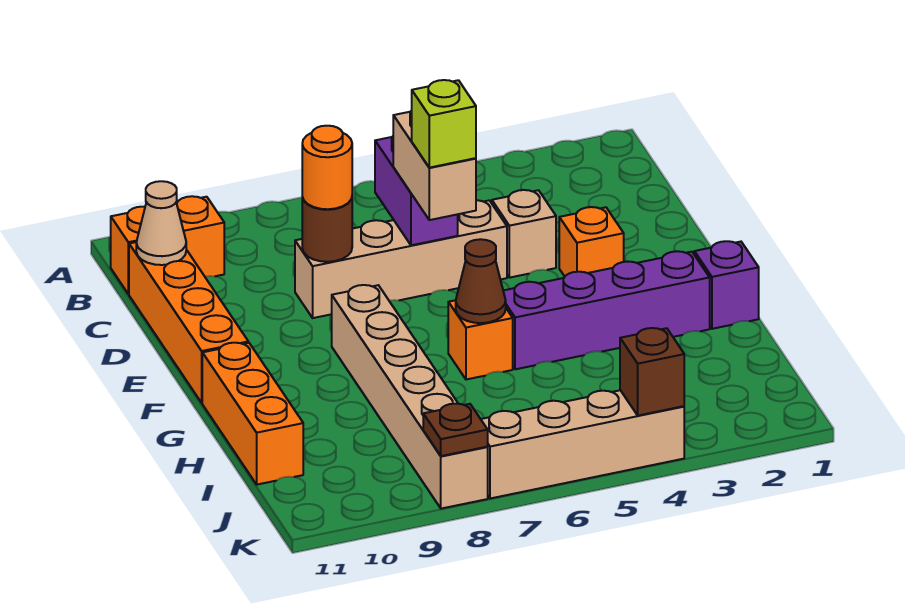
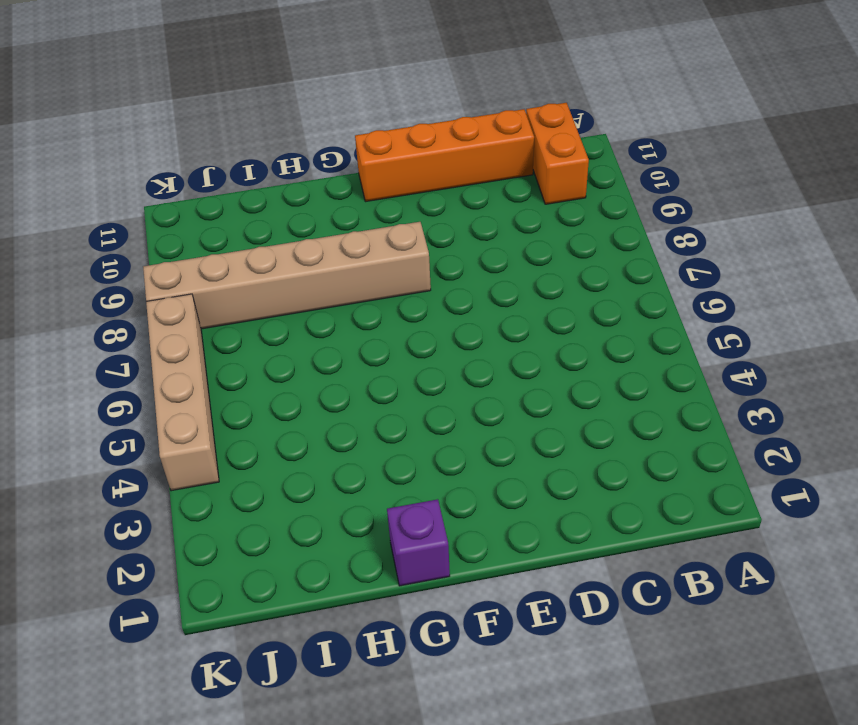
none -> tan brick D4 level 1
none -> tan brick D5:D8 level 1
none -> orange brick E3 level 1

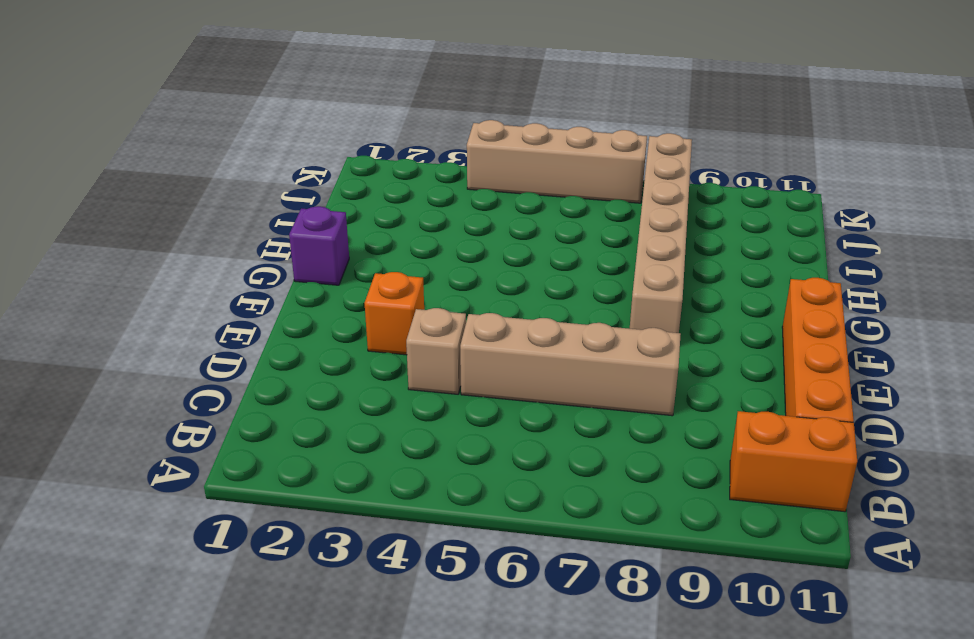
none -> purple brick G2:G5 level 1
none -> orange brick G6 level 1
none -> orange brick G11:I11 level 1

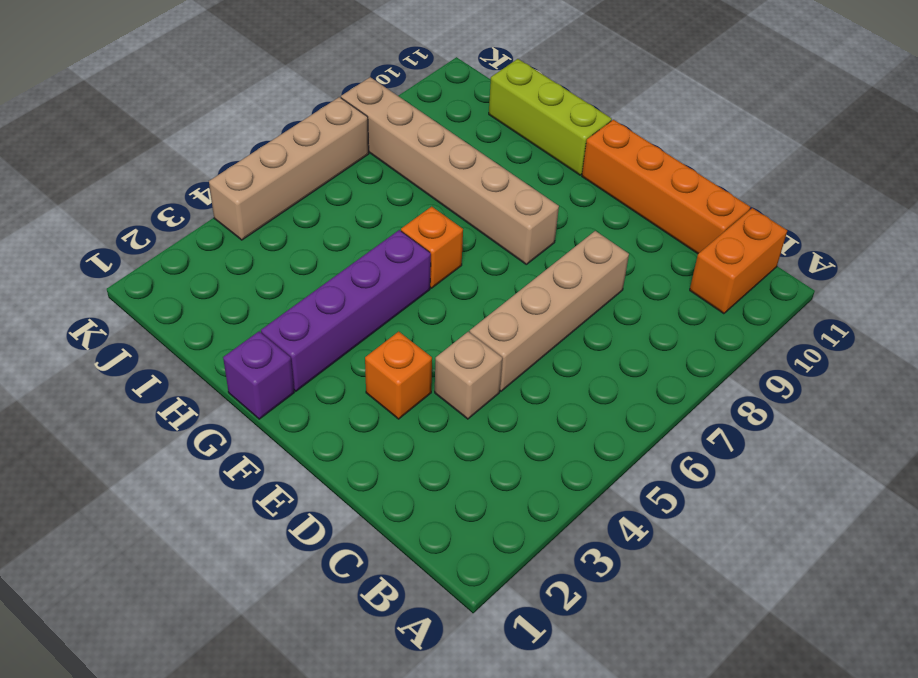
lime brick G11:I11 level 1 -> orange brick G11:I11 level 1
none -> purple brick C6:D6 level 2
none -> tan cone C11 level 2
none -> brown round brick D8 level 2

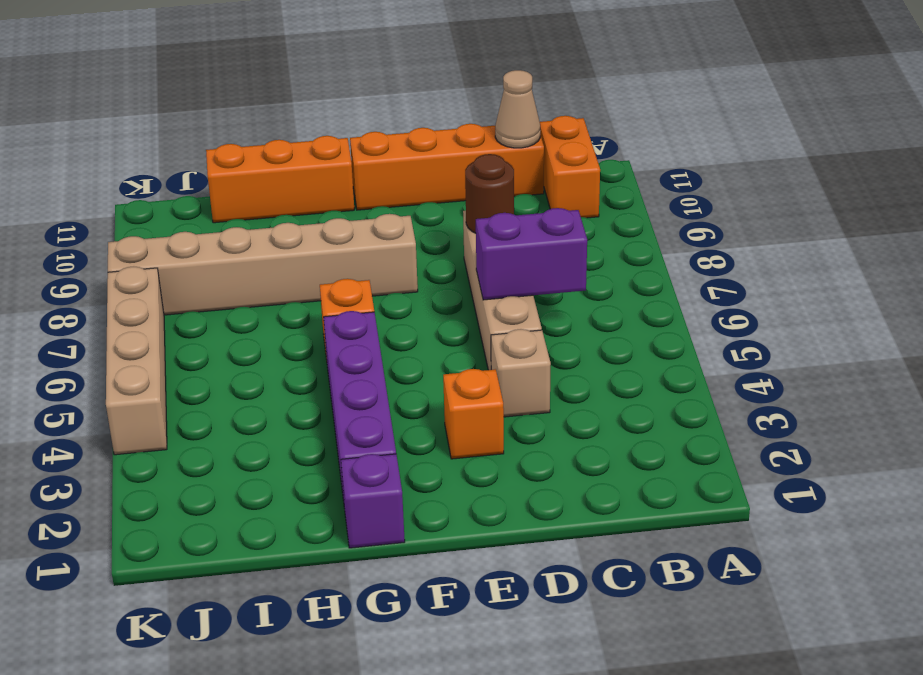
none -> brown cone G6 level 2
none -> brown brick K4 level 2
none -> brown plate K8 level 2

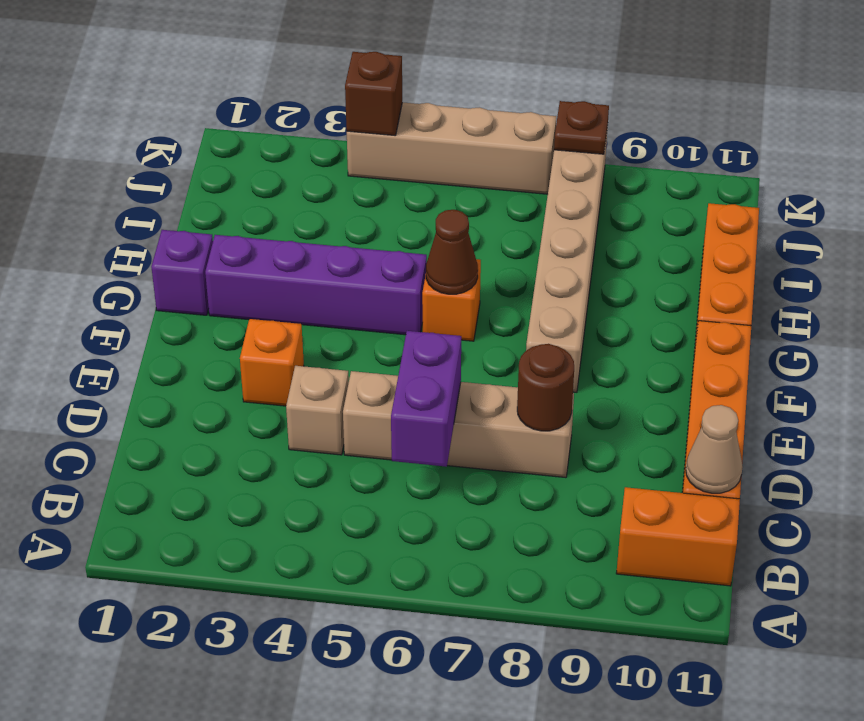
none -> tan brick D6:E6 level 3
none -> orange round brick D8 level 3
none -> lime brick E6 level 4

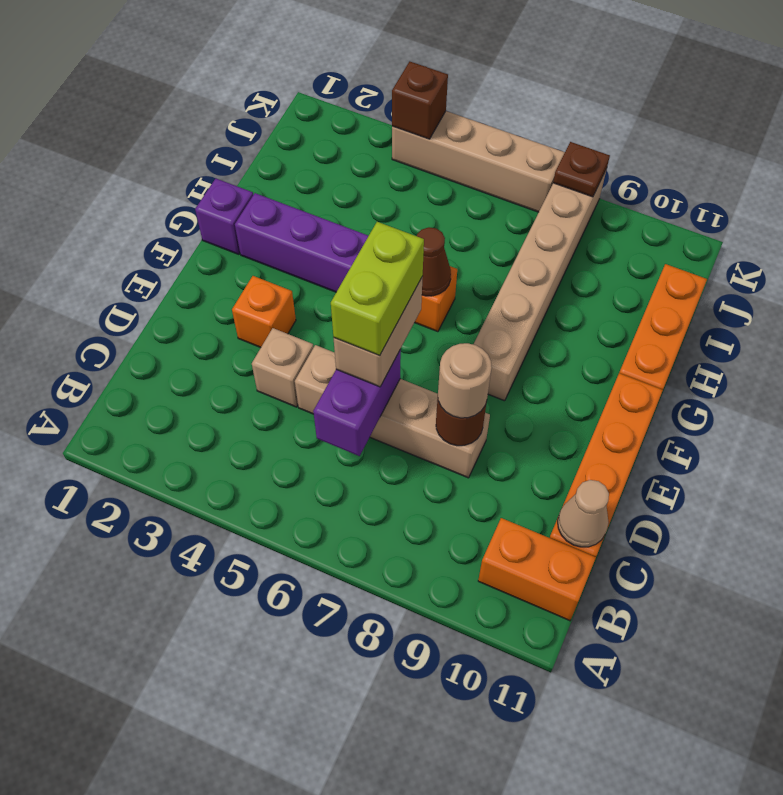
lime brick D6:E6 level 4 -> lime brick E6 level 4
tan round brick D8 level 3 -> orange round brick D8 level 3

